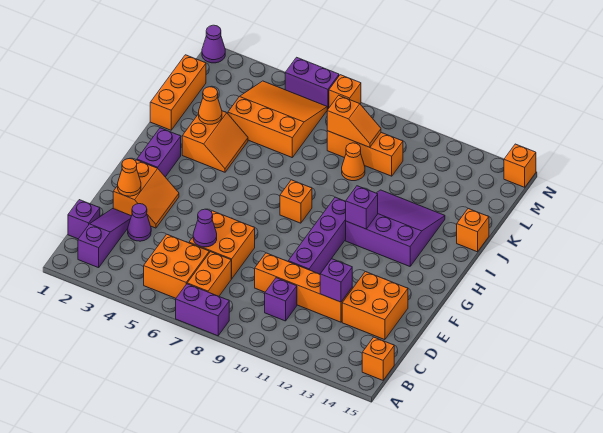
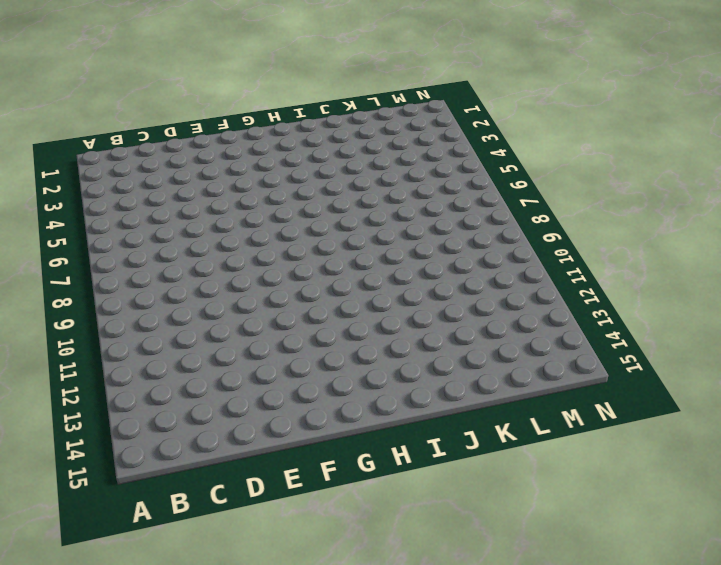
none -> purple brick A7:A8 level 1
none -> purple slope B2:D2 level 1 top B
none -> orange brick B5:C6 level 1
none -> orange brick B7:C7 level 1

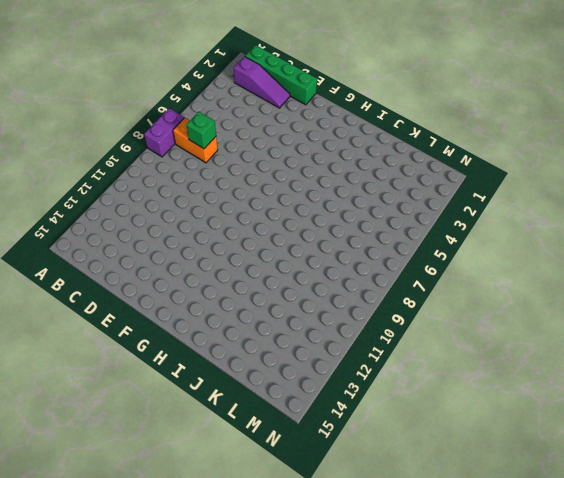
green brick B1:E1 level 1 -> purple brick C1 level 1
green brick C7 level 2 -> none
none -> orange brick B5:C6 level 1
none -> orange brick B15 level 1
none -> purple brick C10 level 1
none -> purple cone D3 level 1

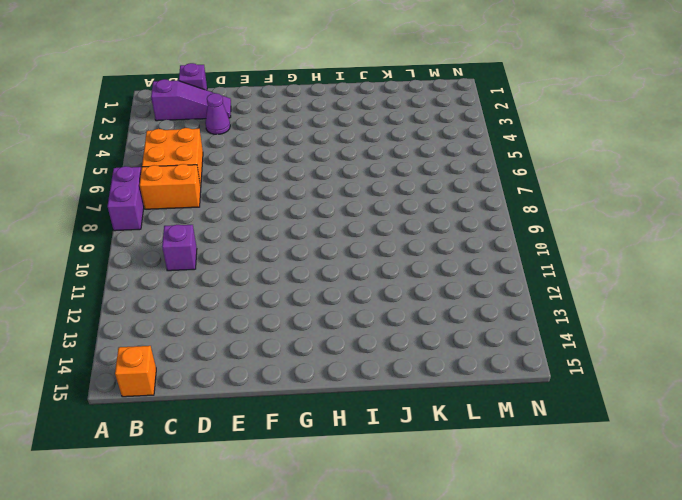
none -> orange brick D6:E7 level 1
none -> orange brick D9:D12 level 1
none -> orange brick D13:E14 level 1
none -> orange slope E2:F3 level 1 top 2

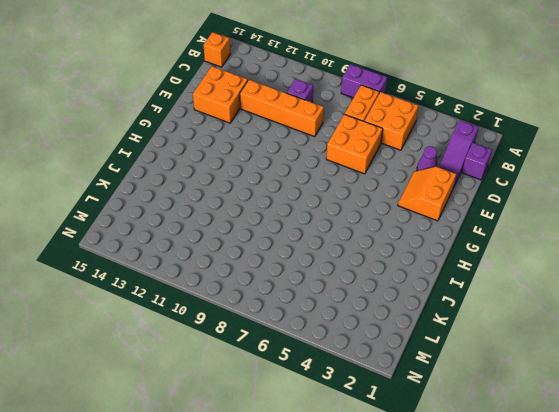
none -> purple brick E10:H10 level 1
none -> purple brick G2:H2 level 1
none -> orange brick H8 level 1
none -> purple slope H11:J13 level 1 top H

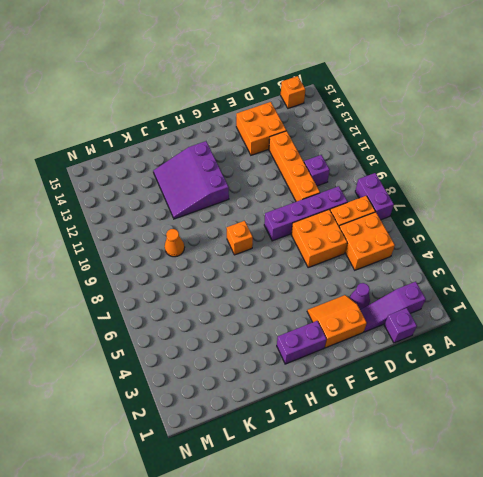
purple brick C8:F8 level 1 -> purple brick E10:H10 level 1
none -> orange slope I3:J4 level 1 top 3
none -> orange brick J1:L1 level 1
none -> orange brick J15 level 1
none -> orange slope K4:M6 level 1 top K

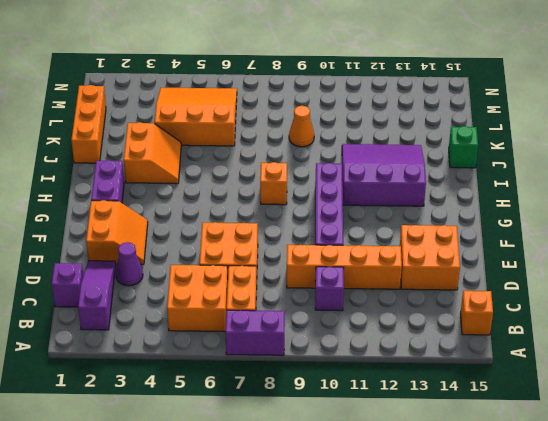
green brick J15 level 1 -> orange brick J15 level 1
none -> orange brick L8:L10 level 1
none -> purple cone N1 level 1
none -> purple brick N5:N6 level 1
none -> orange brick N7 level 1

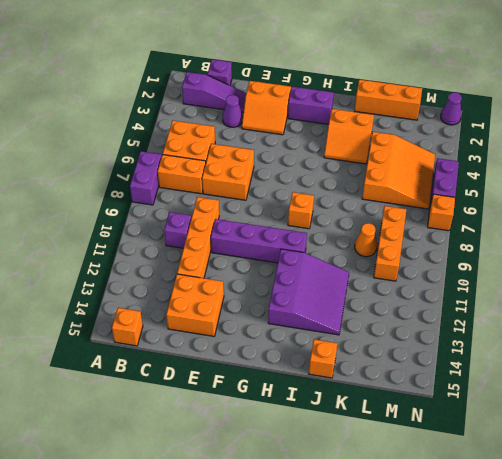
none -> orange brick N15 level 1
none -> purple cone D6 level 2
none -> purple brick D12 level 2
none -> orange cone E2 level 2

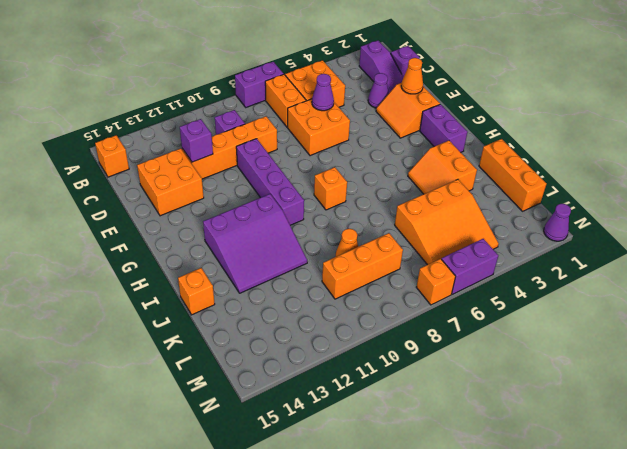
none -> orange brick N15 level 1
none -> purple brick H11 level 2
none -> orange cone J3 level 2
none -> orange slope L8:L9 level 2 top 8

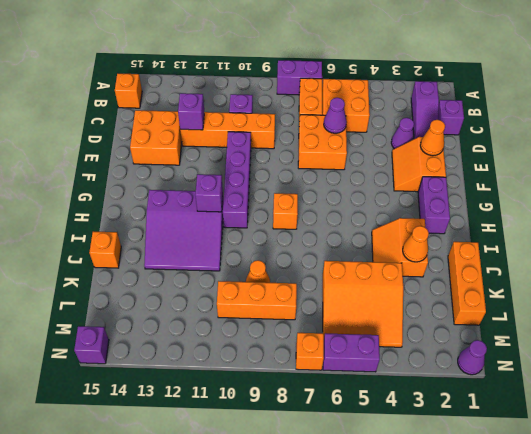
purple brick N15 level 1 -> orange brick N15 level 1
none -> orange slope L8:L9 level 2 top 8

